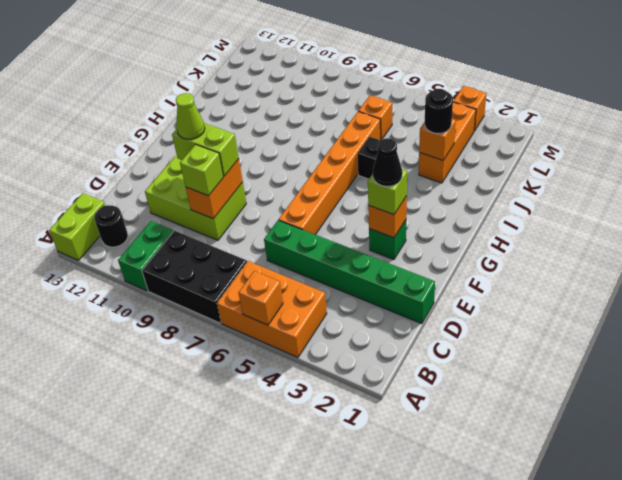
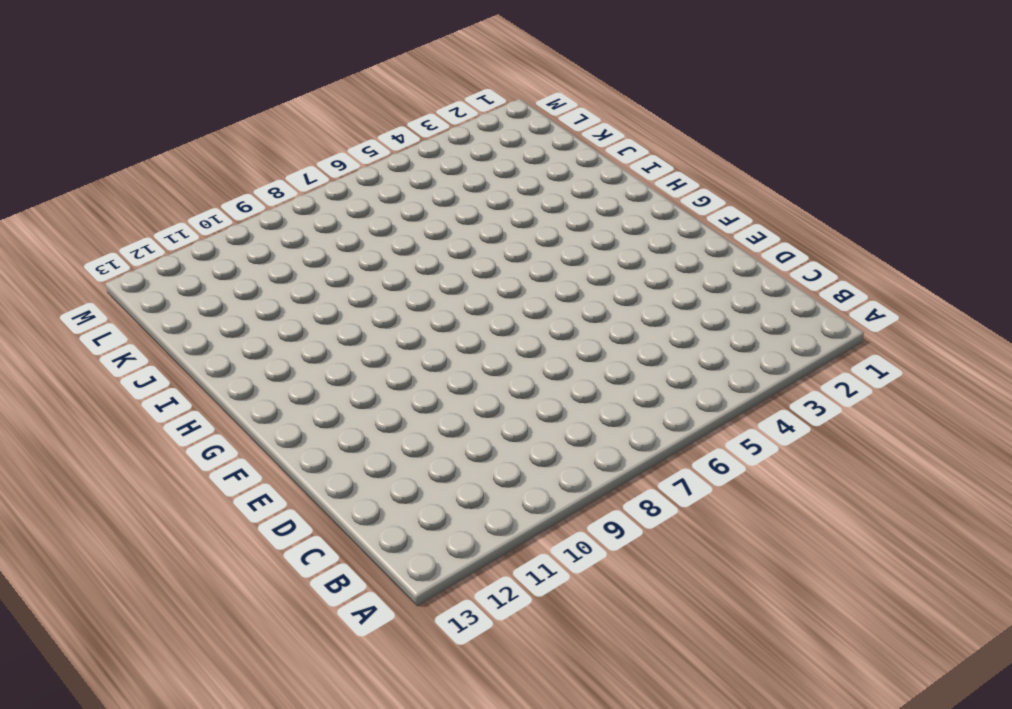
none -> orange brick A4:B6 level 1
none -> black brick A7:B9 level 1
none -> green brick A10:B10 level 1

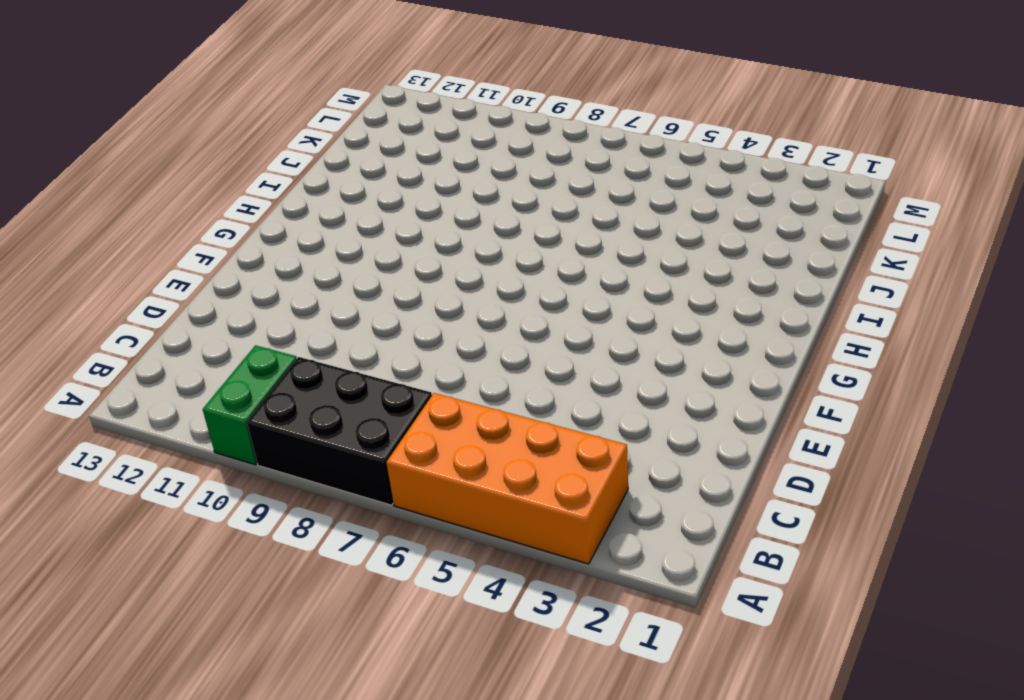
orange brick A3:B6 level 1 -> orange brick A4:B6 level 1
none -> lime brick A13:B13 level 1
none -> black round brick B12 level 1
none -> green brick D1:D6 level 1

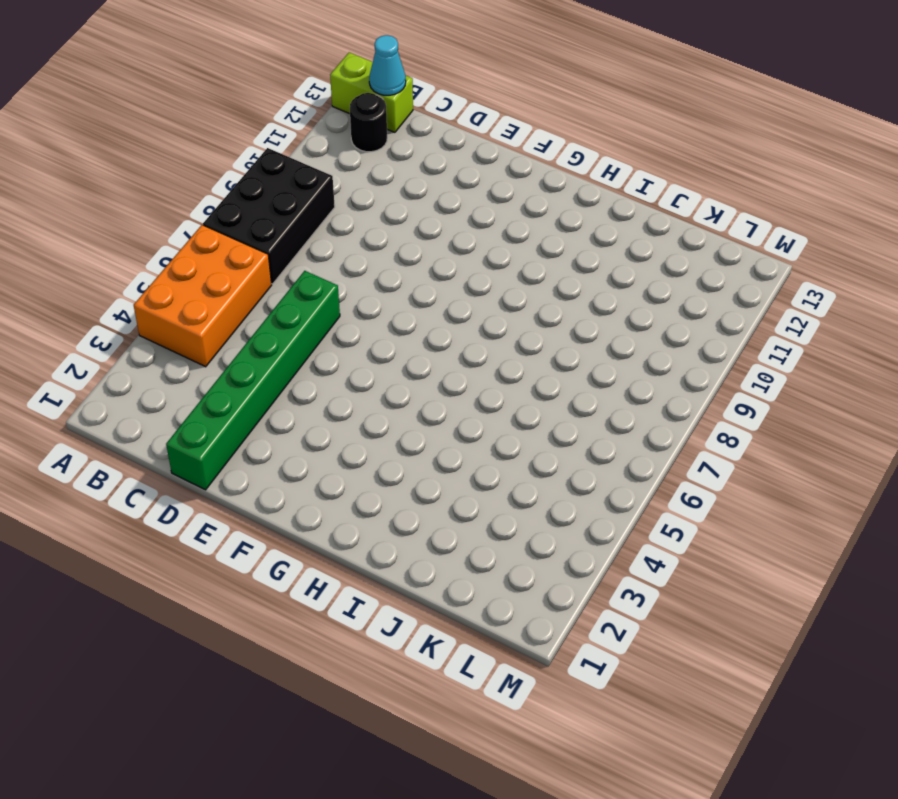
cyan cone B13 level 2 -> none
none -> green brick A10:B10 level 1
none -> lime brick D9:E11 level 1
none -> orange brick E6:J6 level 1

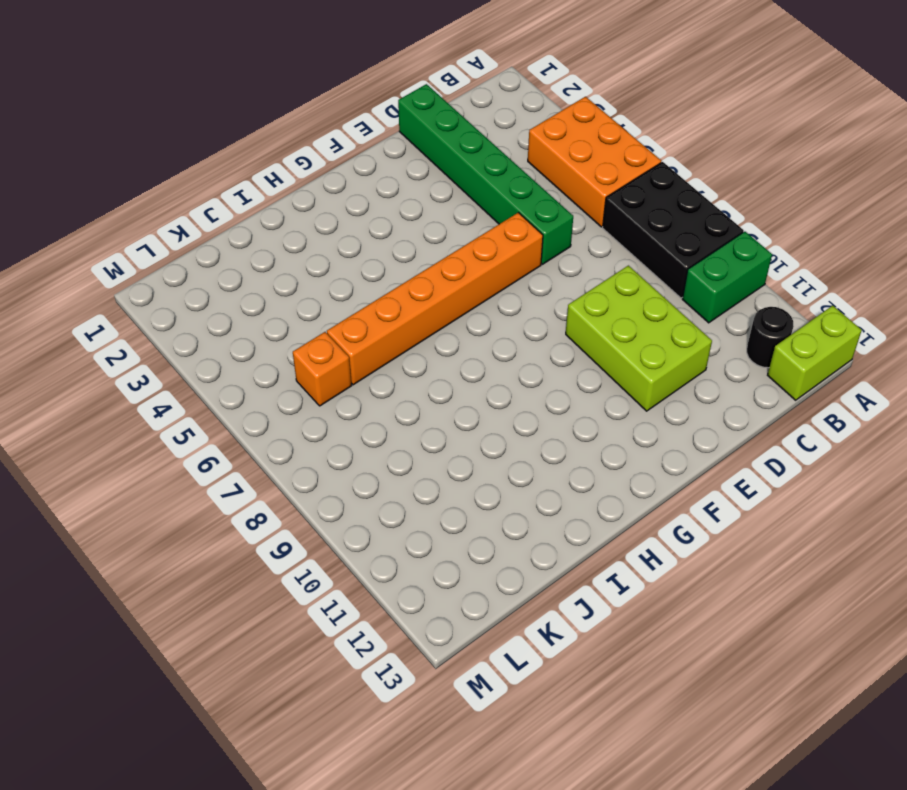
none -> green brick F3 level 1
none -> black brick I5 level 1
none -> orange brick J3:L3 level 1

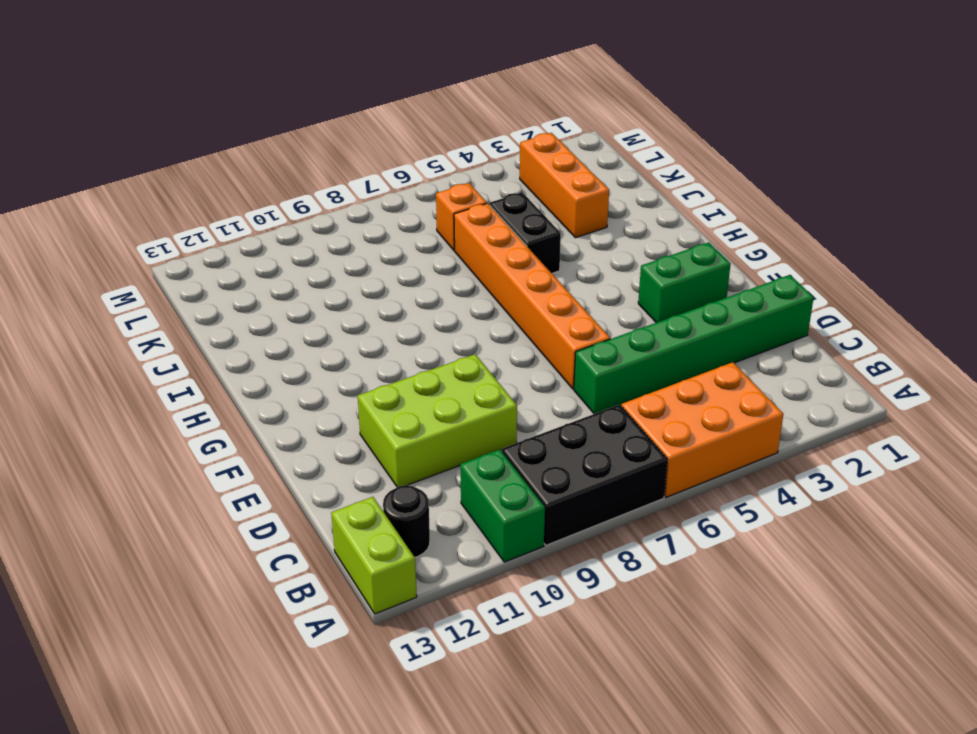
green brick F2:F3 level 1 -> green brick F3 level 1
black brick I5:J5 level 1 -> black brick I5 level 1
none -> orange brick M3 level 1
none -> orange brick A5 level 2
none -> orange brick D9:E9 level 2

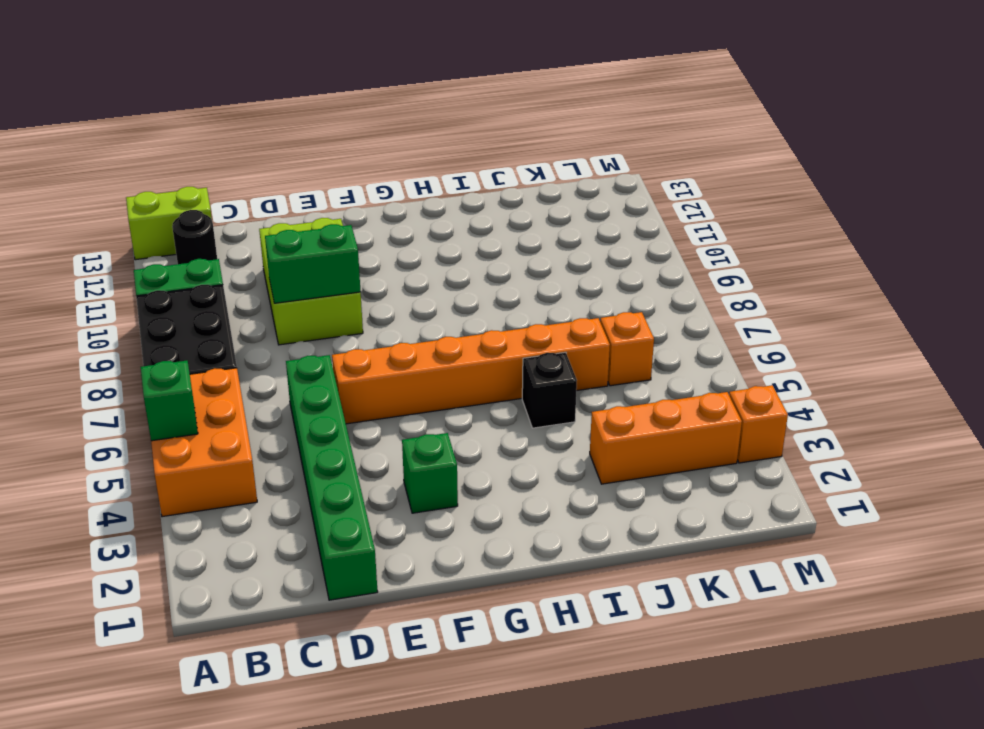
green brick A5 level 2 -> orange brick A5 level 2
green brick D9:E9 level 2 -> orange brick D9:E9 level 2
none -> orange brick F3 level 2
none -> orange brick J3 level 2
none -> lime brick D9 level 3

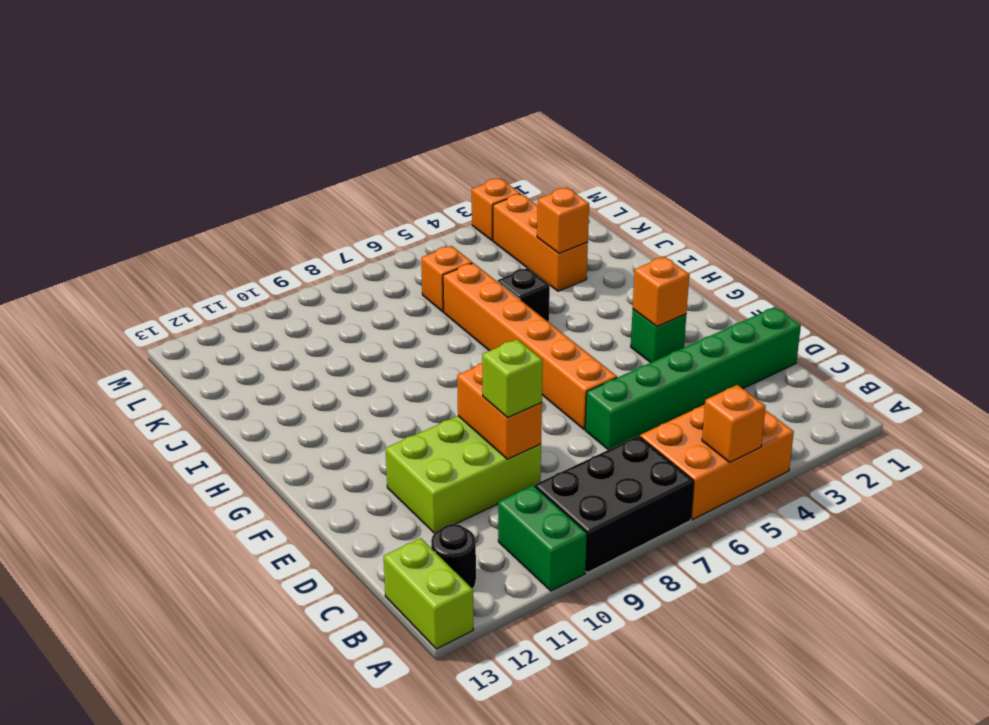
none -> lime brick E9:E10 level 3
none -> lime brick F3 level 3
none -> black round brick J3 level 3

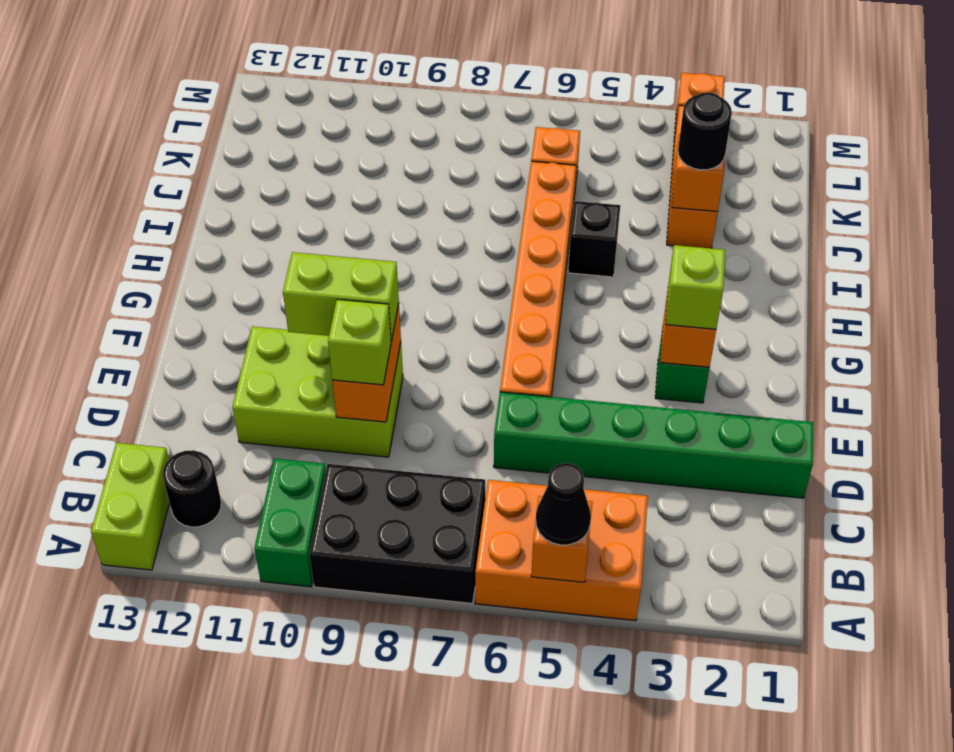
black cone A5 level 3 -> black cone F3 level 4
none -> lime cone E10 level 4

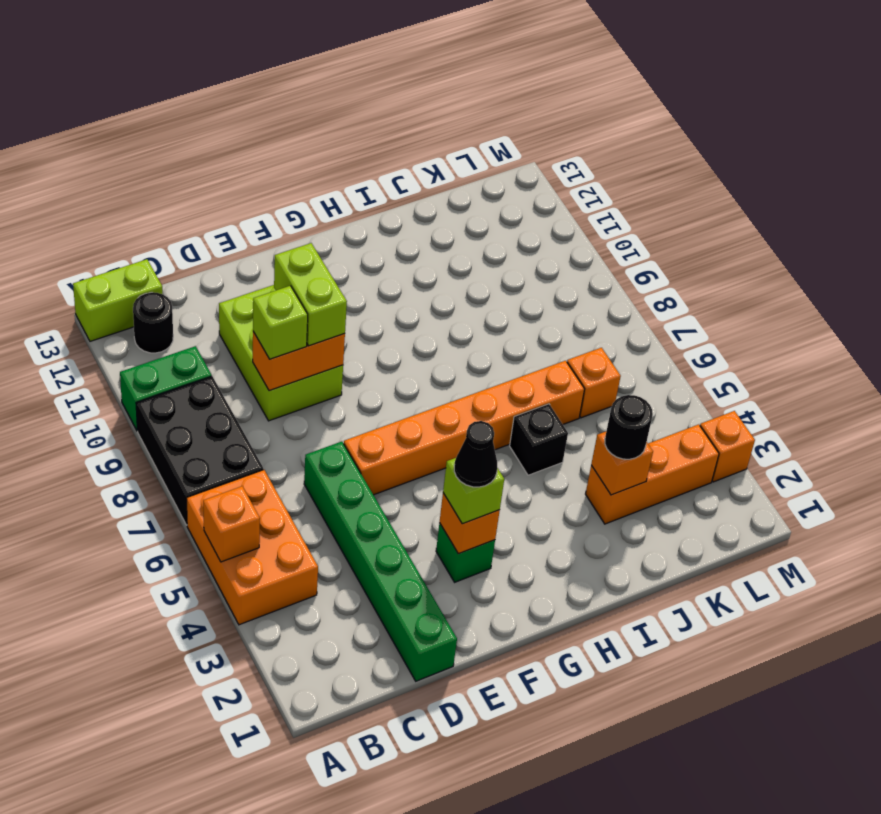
none -> lime cone E10 level 4

